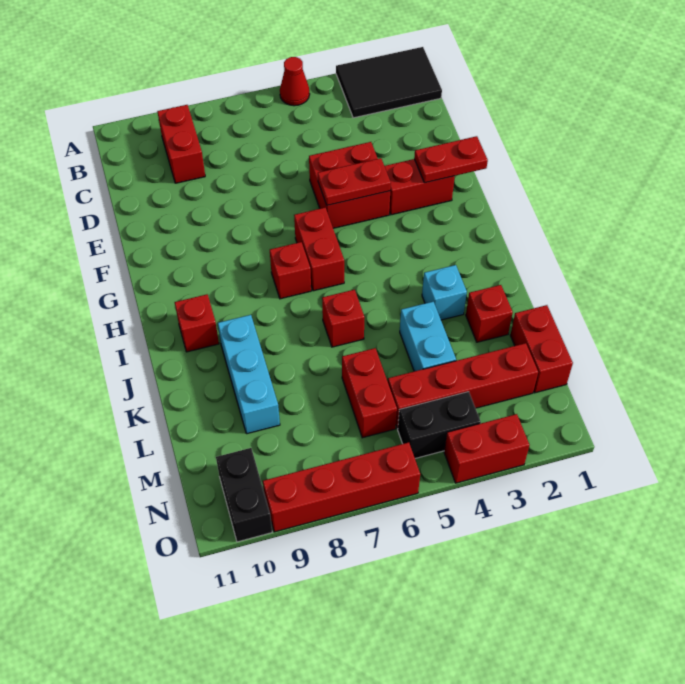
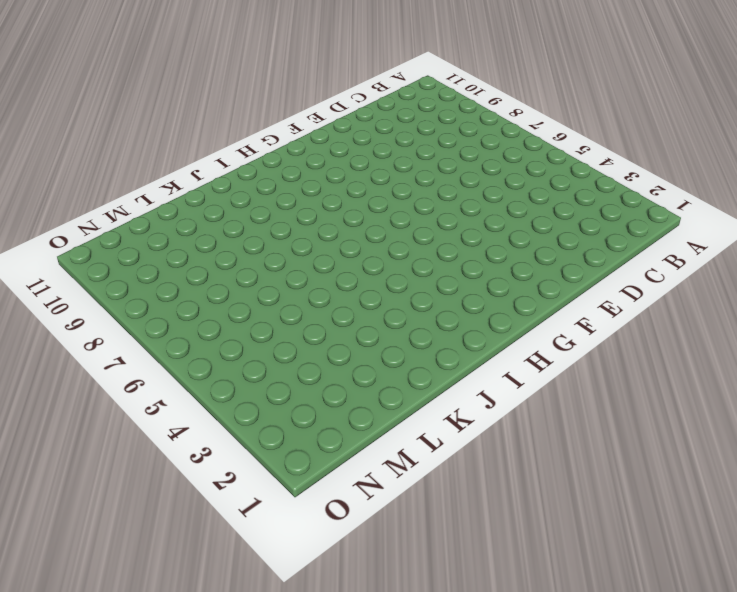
none -> black tile A1:B3 level 1
none -> red cone A5 level 1
none -> red brick B9:C9 level 1

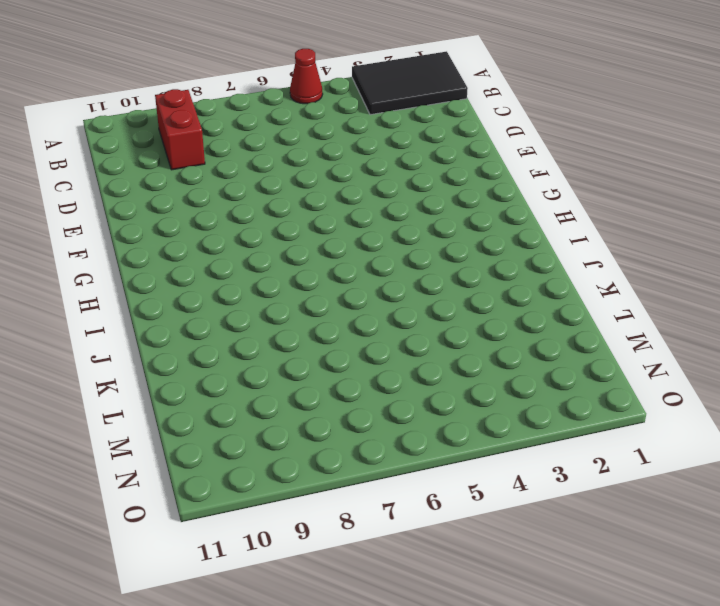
none -> red brick E4:F5 level 1
none -> red brick F2:F3 level 1
none -> red brick G6:H6 level 1

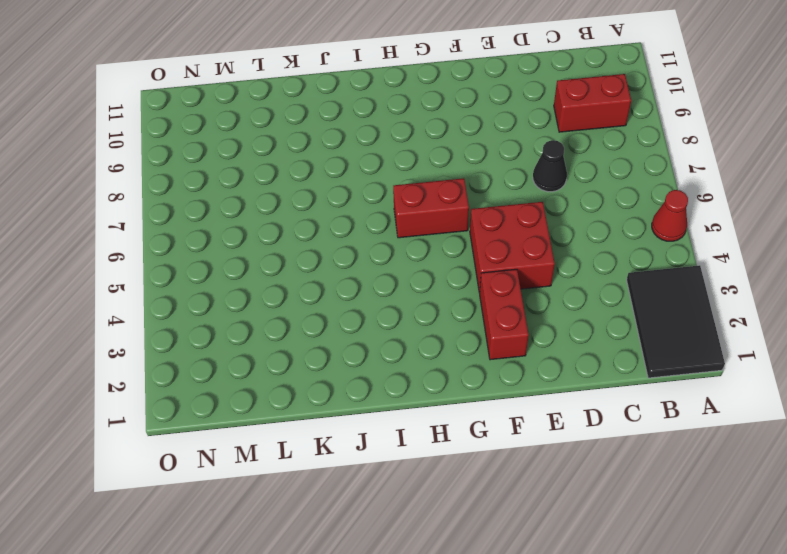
black cone D7 level 1 -> none
none -> red brick H7 level 1
none -> red brick I10 level 1
none -> cyan brick J3 level 1

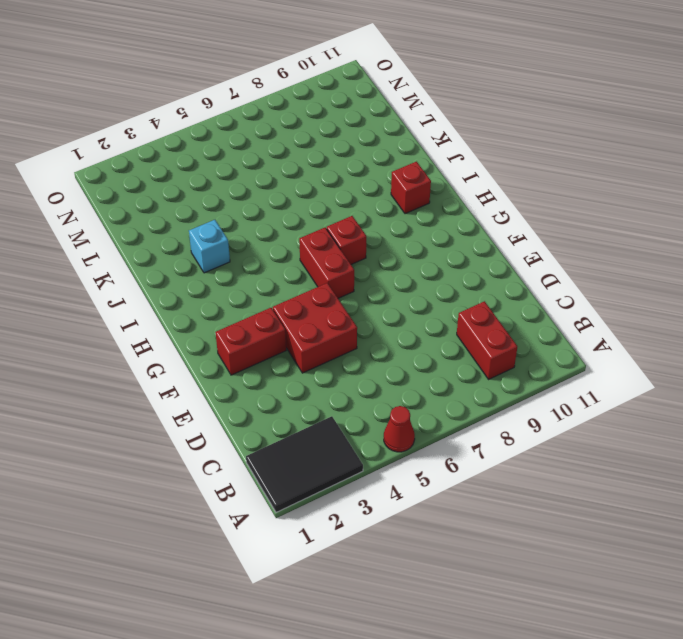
none -> red brick J6 level 1
none -> cyan brick J9:L9 level 1
none -> red brick K2 level 1

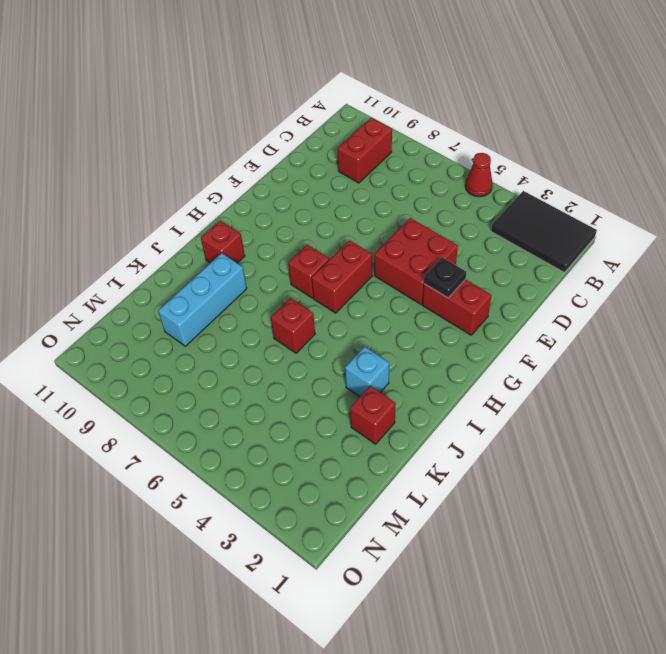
black plate F3 level 2 -> none
none -> cyan brick K4:L4 level 1
none -> red brick L1:M1 level 1
none -> red brick L6:M6 level 1

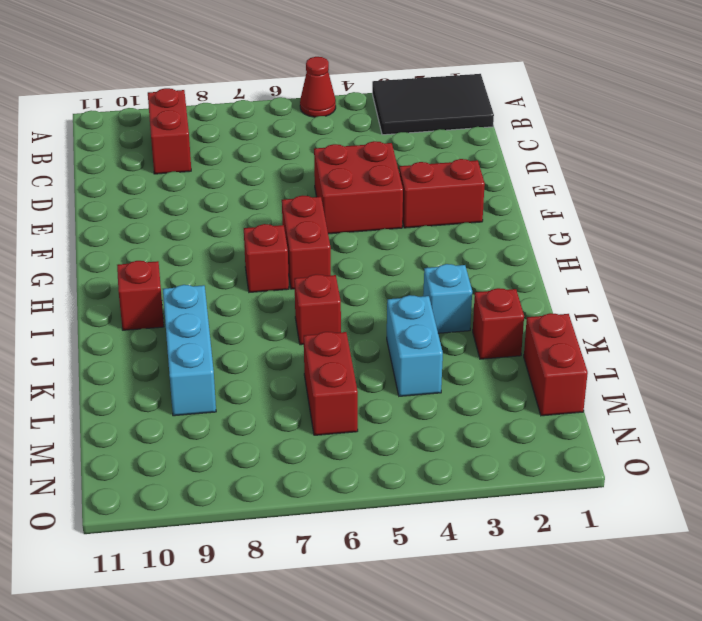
none -> red brick M2:M5 level 1
none -> black brick N4:N5 level 1
none -> black brick N10:O10 level 1

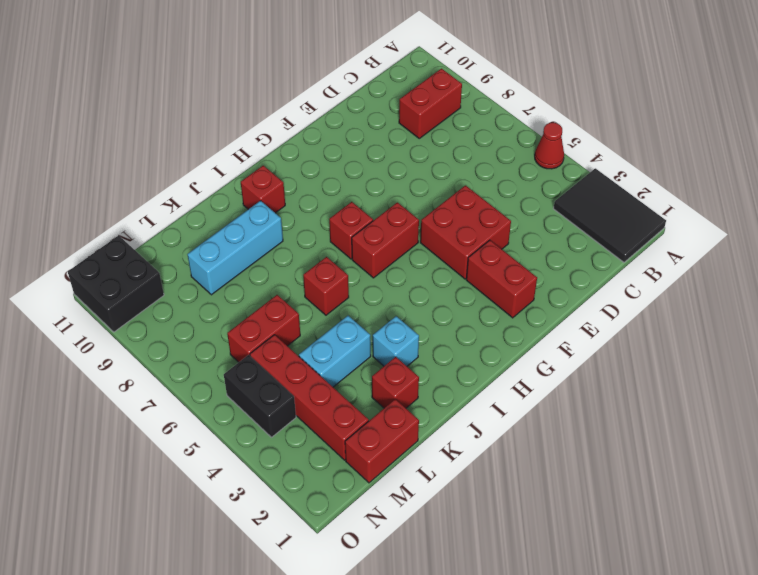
black brick N10:O11 level 1 -> black brick N10:O10 level 1
none -> red brick O3:O4 level 1
none -> red brick O6:O9 level 1
none -> red plate F1:F2 level 2

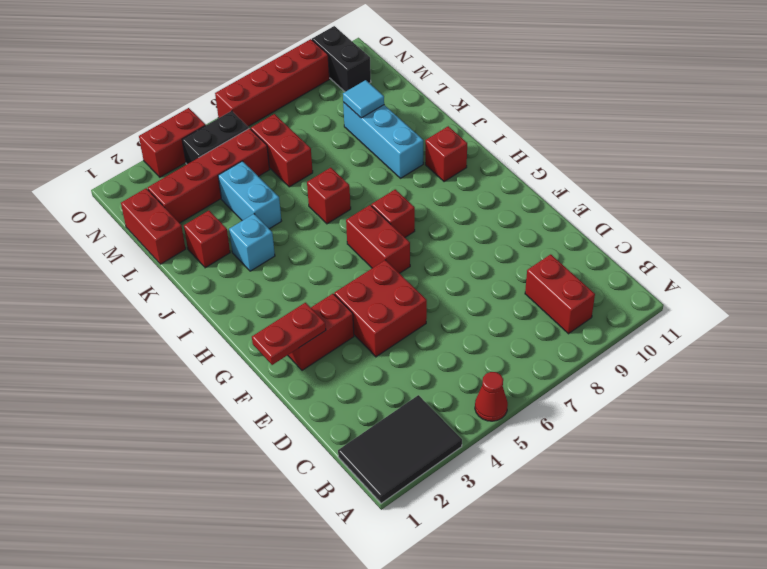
cyan tile L9 level 2 -> none
none -> red plate F4:F5 level 2

